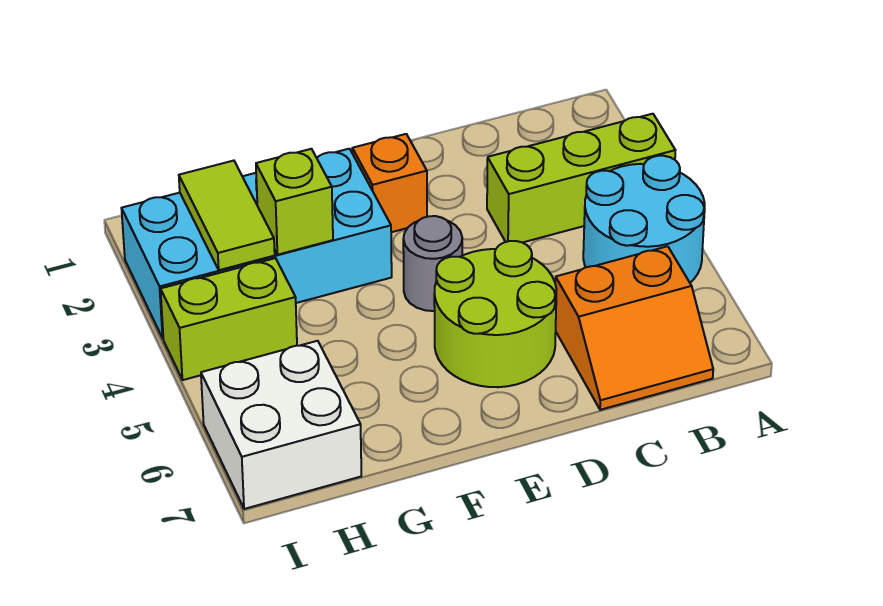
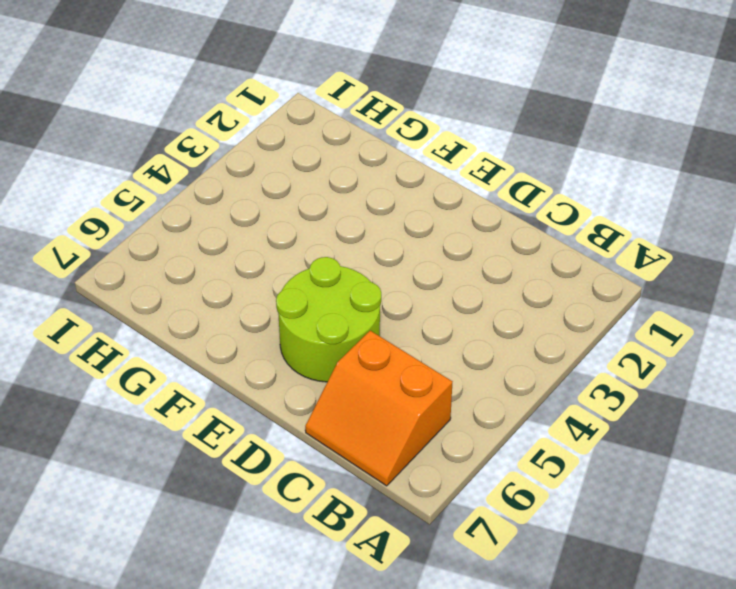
none -> lime brick A3:C3 level 1
none -> cyan round brick A4:B5 level 1

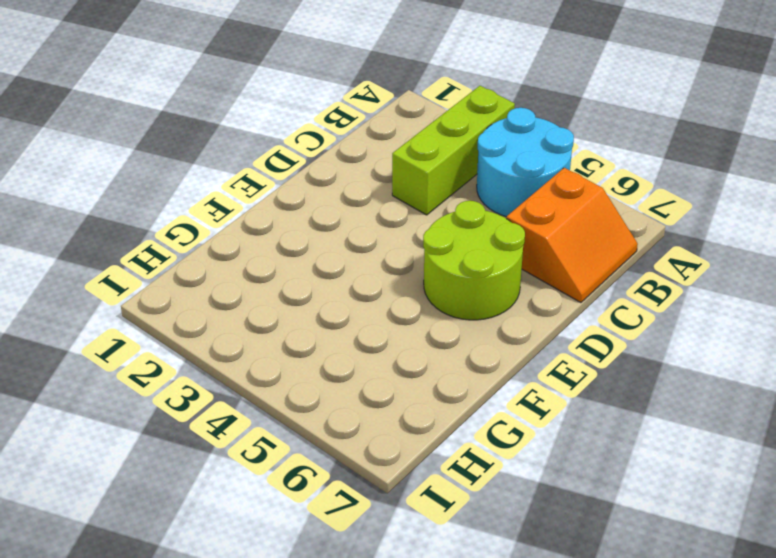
none -> orange brick E2 level 1
none -> grey round brick E4 level 1

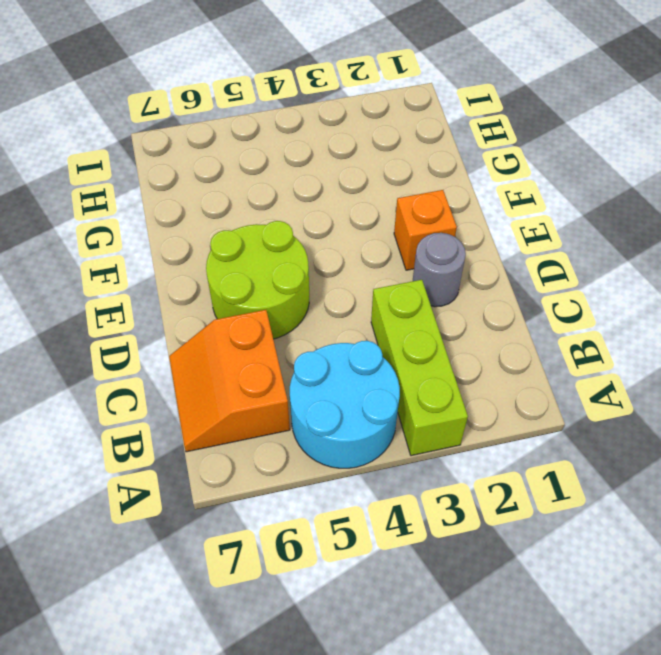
grey round brick D2 level 1 -> grey round brick E4 level 1
none -> cyan brick F2:I3 level 1
none -> lime brick H4:I4 level 1

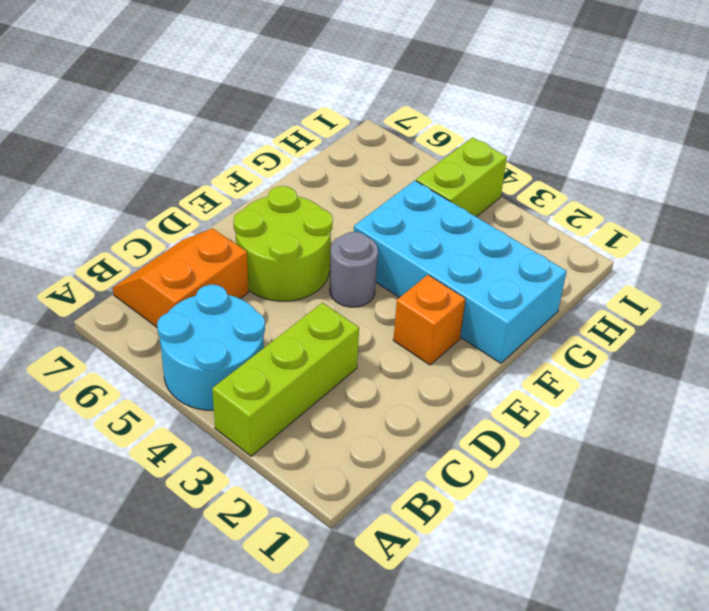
cyan brick F1:G4 level 1 -> cyan brick F2:I3 level 1
none -> white brick H6:I7 level 1
none -> lime brick G3 level 2

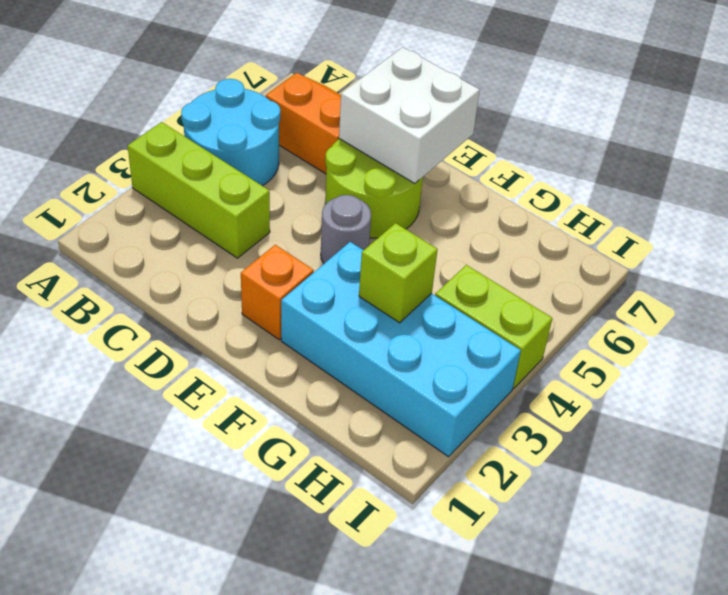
white brick D6:E7 level 2 -> white brick H6:I7 level 1
none -> lime tile H2:H3 level 2

